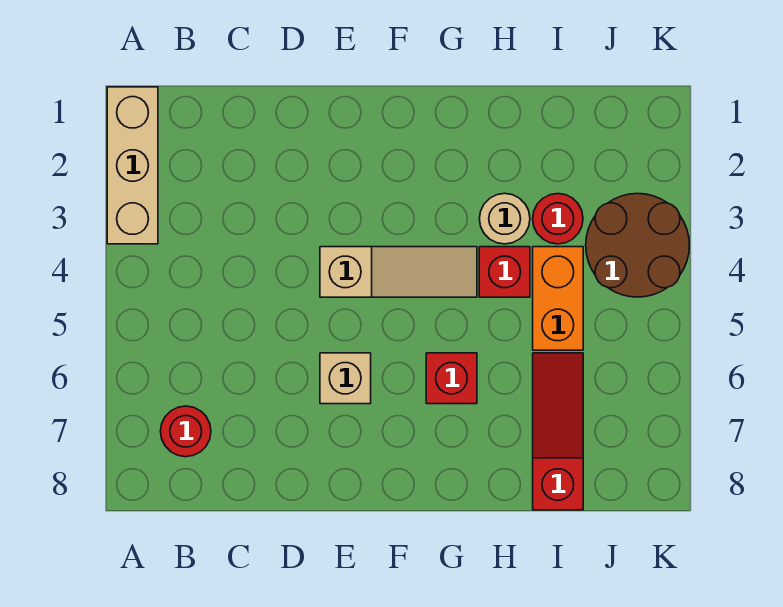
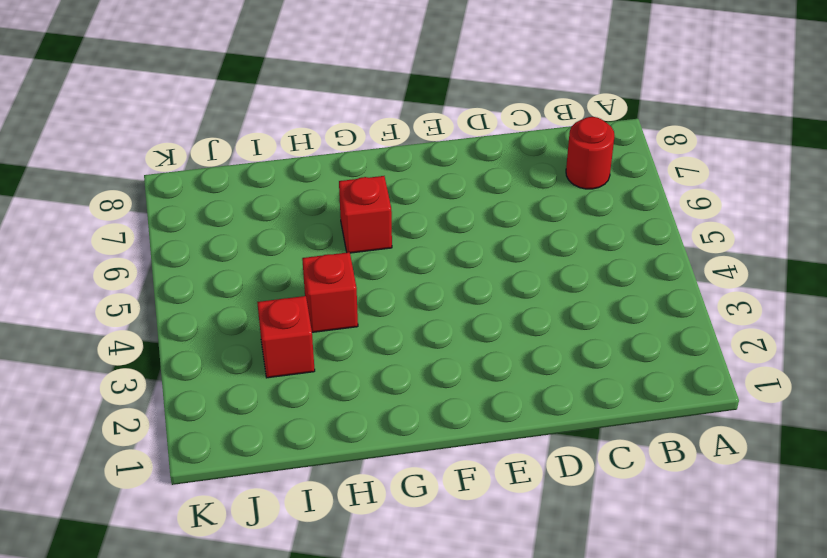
red brick I3 level 1 -> red round brick I3 level 1
none -> tan brick A1:A3 level 1
none -> tan slope E4:G4 level 1 top E

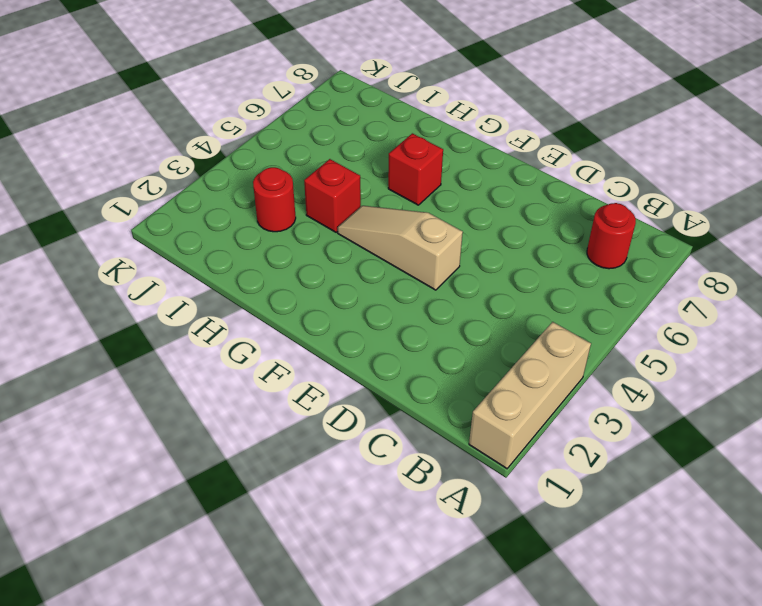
none -> tan brick E6 level 1
none -> tan round brick H3 level 1

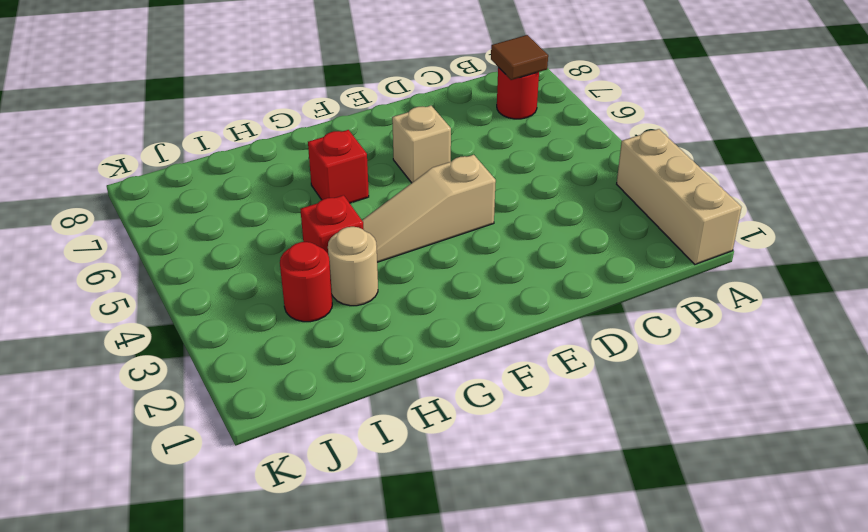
brown tile B7 level 2 -> none
none -> orange brick I4:I5 level 1
none -> red slope I6:I8 level 1 top 8

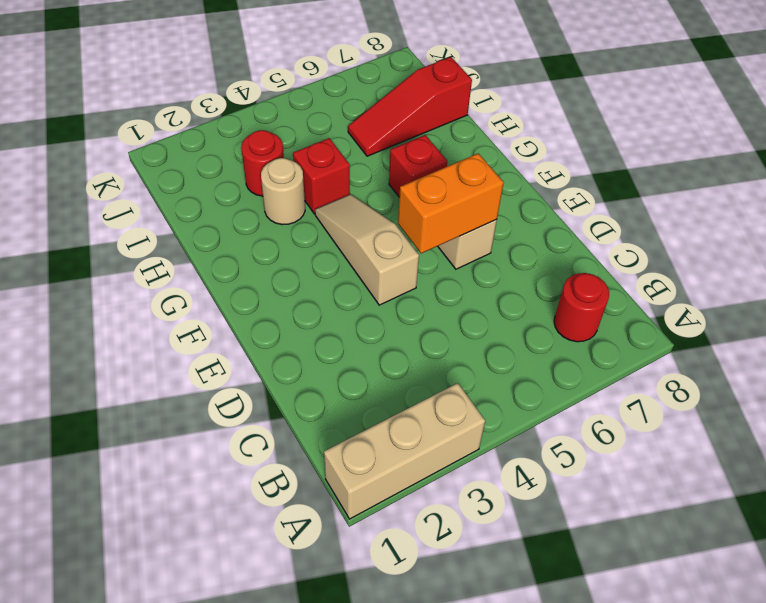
orange brick E5:E6 level 2 -> orange brick I4:I5 level 1
none -> brown round brick J3:K4 level 1

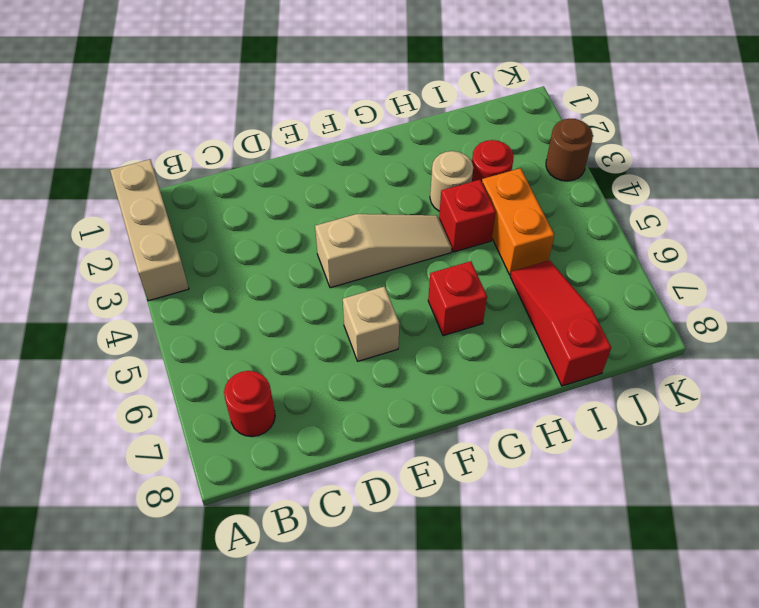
brown round brick K3 level 1 -> brown round brick J3:K4 level 1

